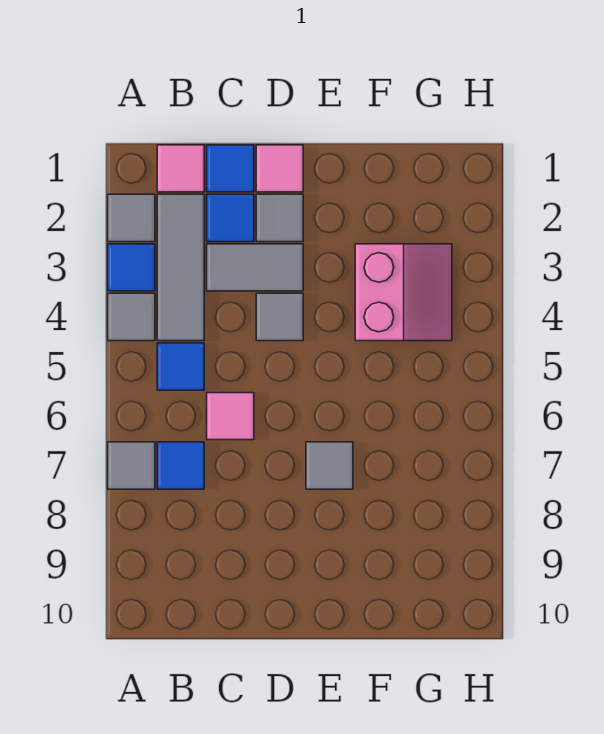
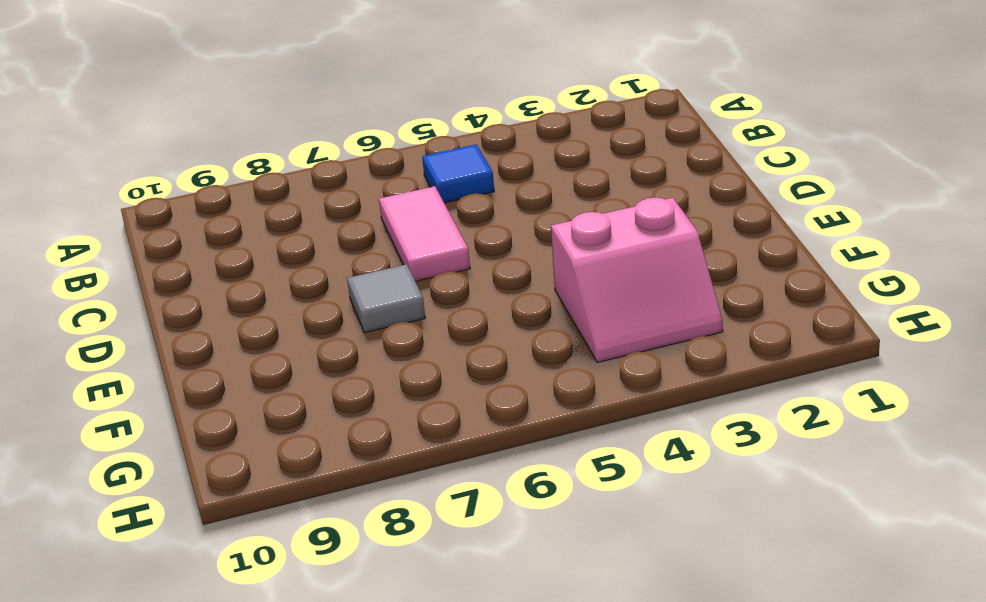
pink tile C6:D6 level 1 -> pink tile C6 level 1
none -> grey tile A2 level 1
none -> blue tile A3 level 1
none -> grey tile A4 level 1

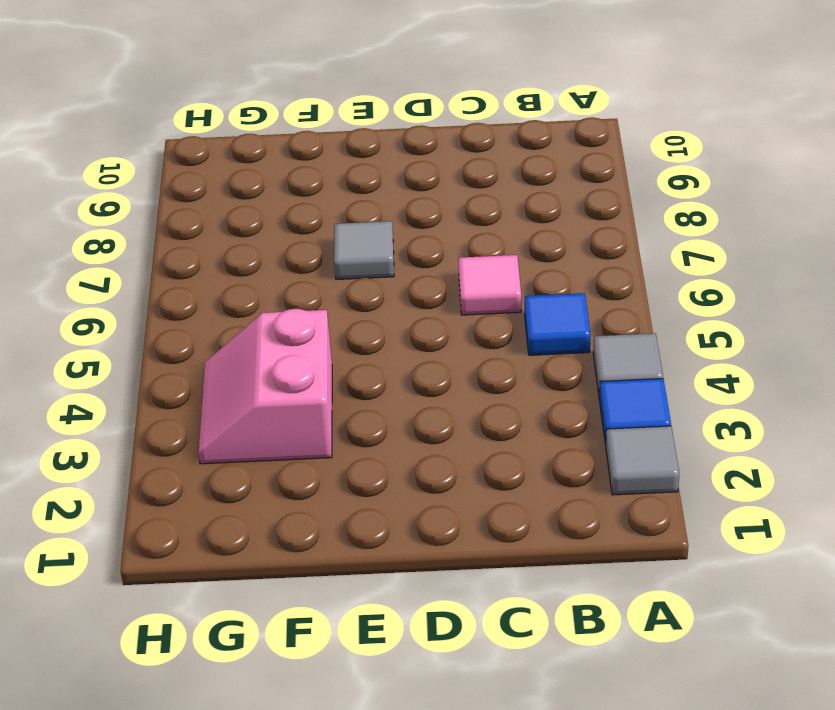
none -> grey tile A7 level 1
none -> pink tile B1 level 1
none -> grey tile B2:B4 level 1

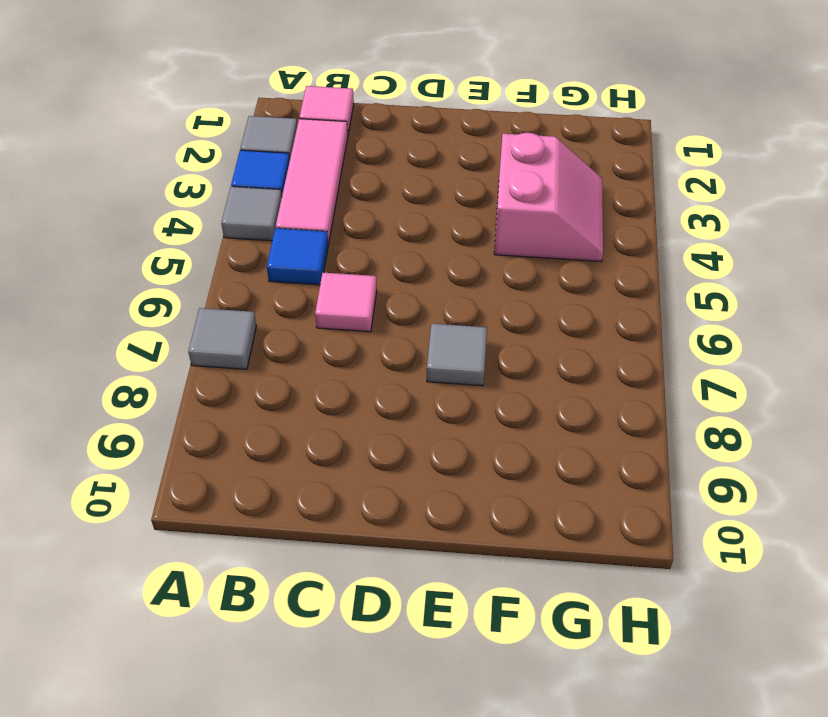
pink tile B2:B4 level 1 -> grey tile B2:B4 level 1
none -> blue tile B7 level 1
none -> blue tile C1 level 1
none -> blue tile C2 level 1

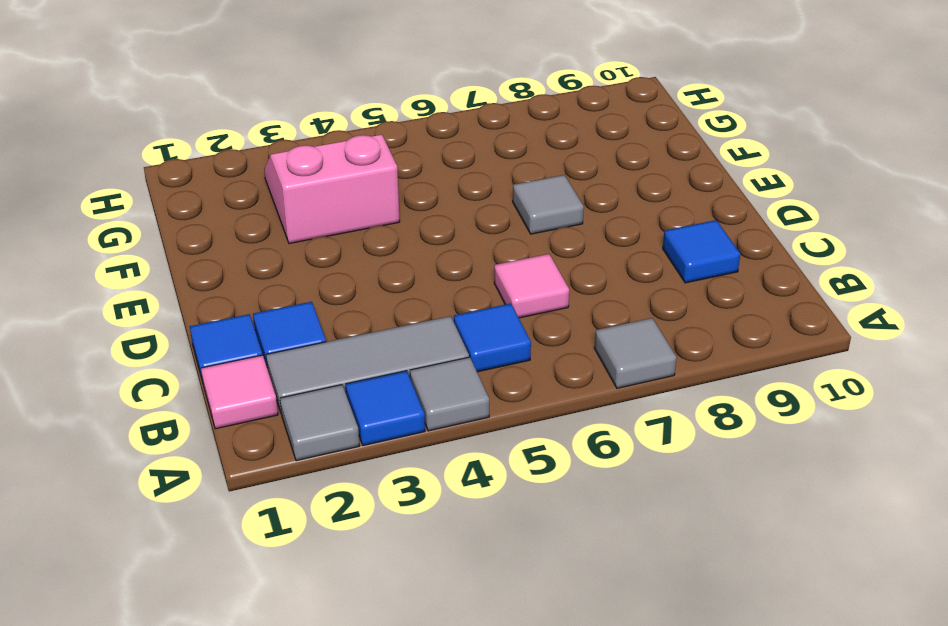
blue tile C9 level 1 -> blue tile B7 level 1
none -> grey tile C3:D3 level 1
none -> pink tile D1 level 1
none -> grey tile D2 level 1

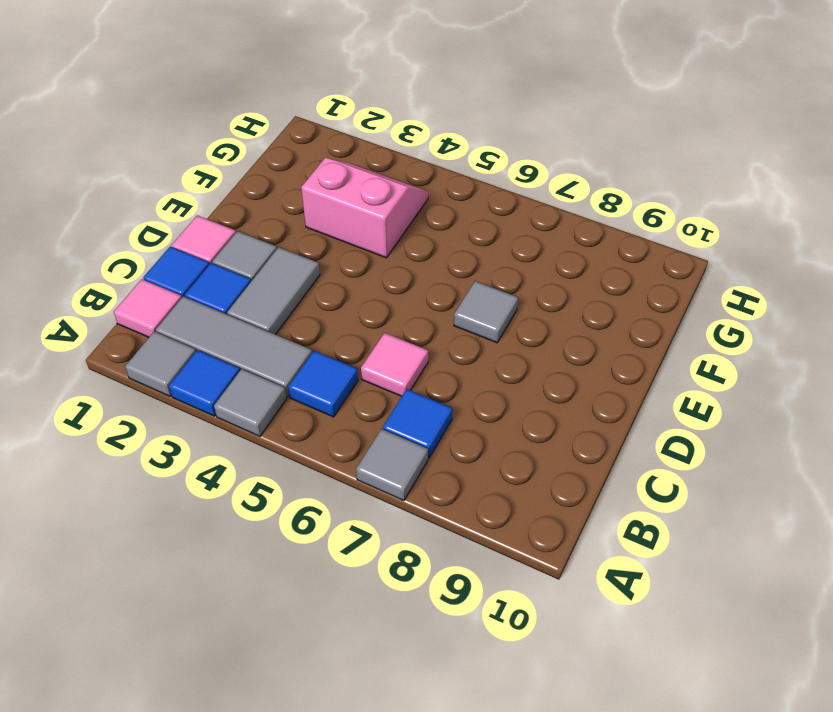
none -> grey tile D4 level 1

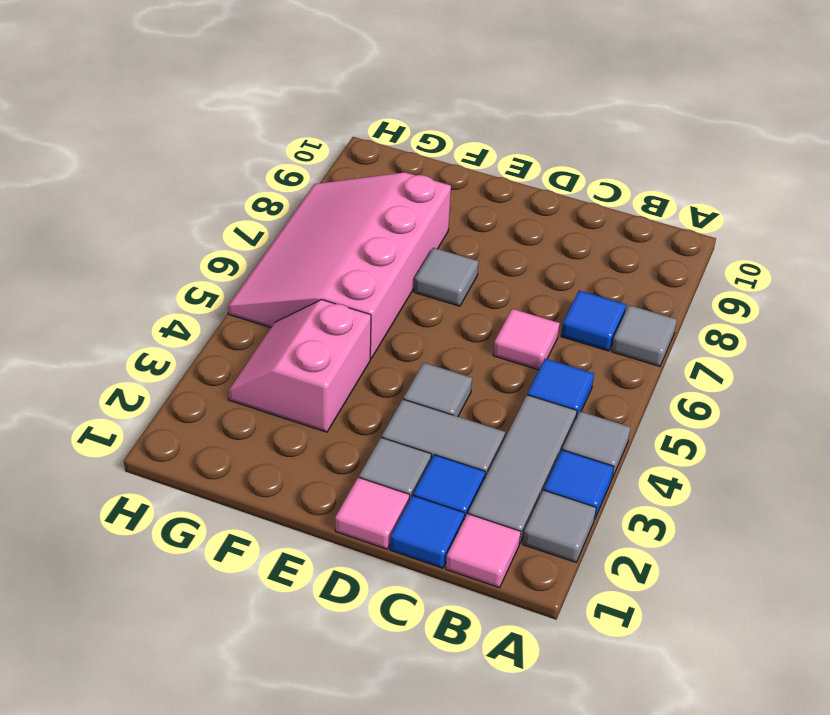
pink slope F5:H8 level 1 top F -> none

